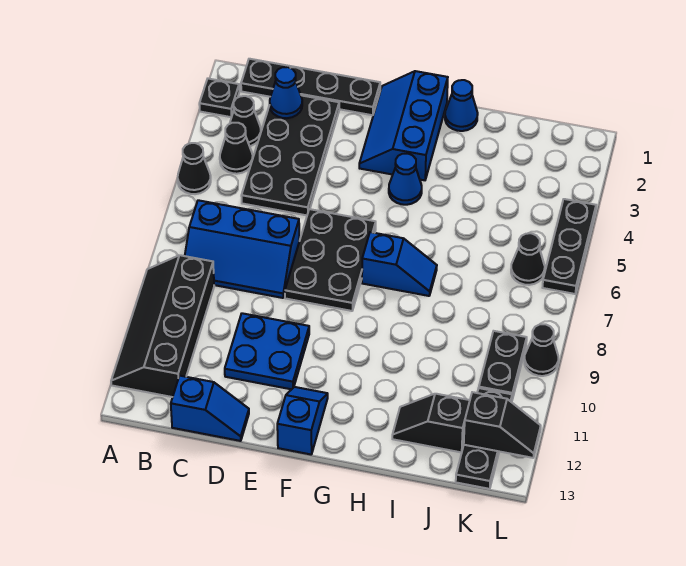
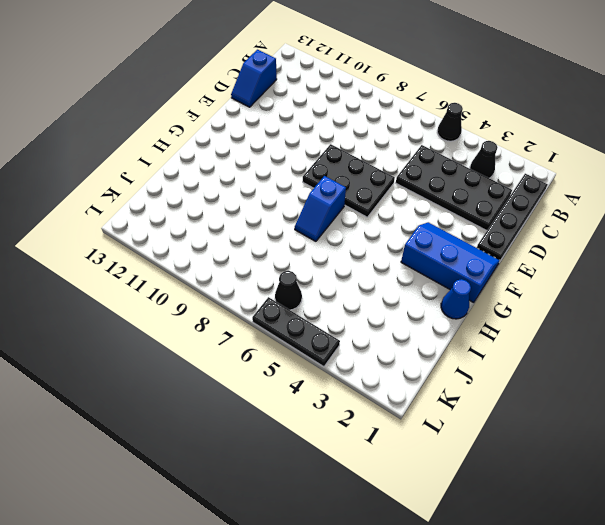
none -> black plate A2 level 1
none -> black slope A9:B12 level 1 top B
none -> black cone B4 level 1

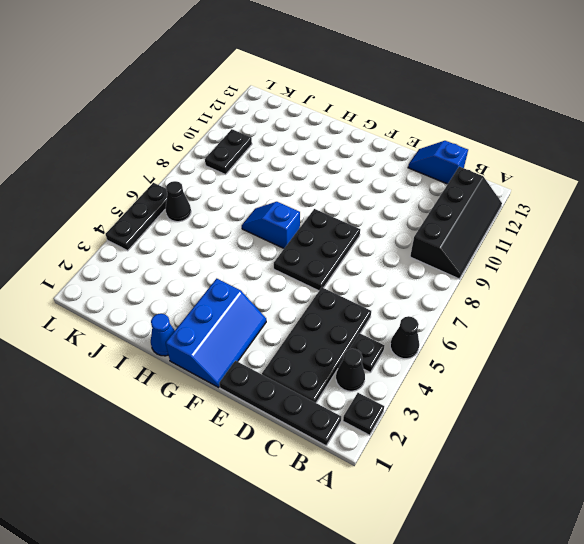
black plate B4 level 1 -> black cone B4 level 1
none -> blue slope B7:D8 level 1 top 7
none -> blue plate D10:E11 level 1
none -> blue slope F12:F13 level 1 top 13

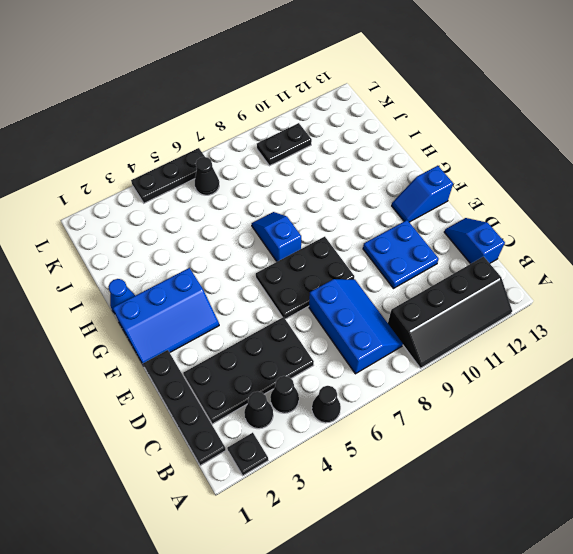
none -> blue cone G4 level 1
none -> black slope I12:J12 level 1 top J
none -> black plate K11:K13 level 1

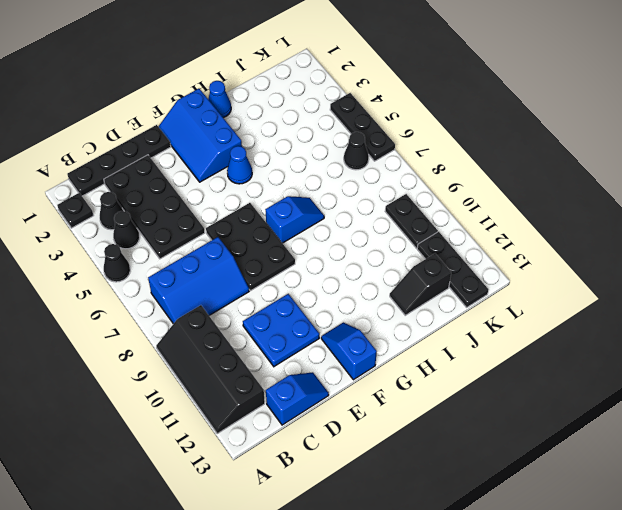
none -> black cone L9 level 1
none -> blue cone C2 level 2
none -> black slope K12:L12 level 2 top K

